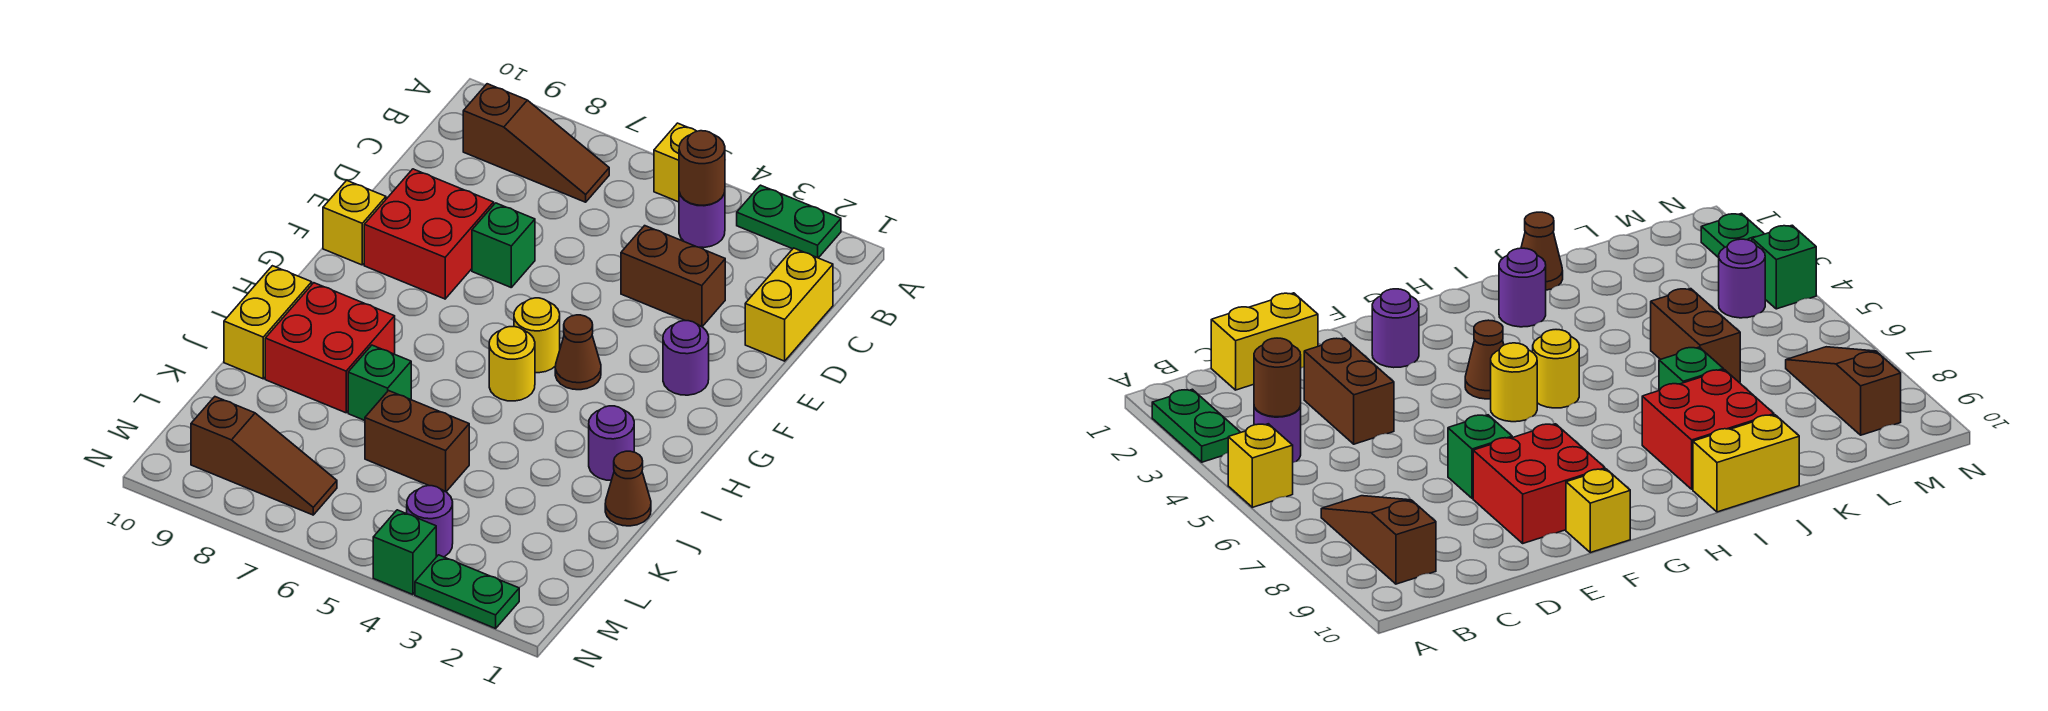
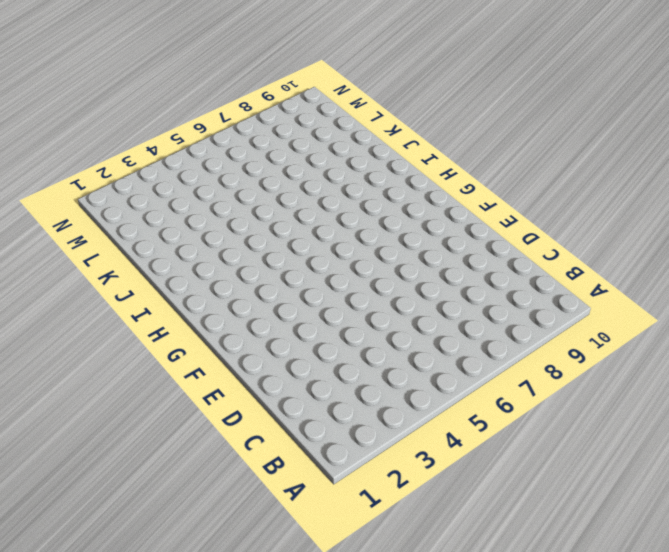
none -> green plate A2:A3 level 1
none -> yellow brick A5 level 1
none -> purple round brick B4 level 1

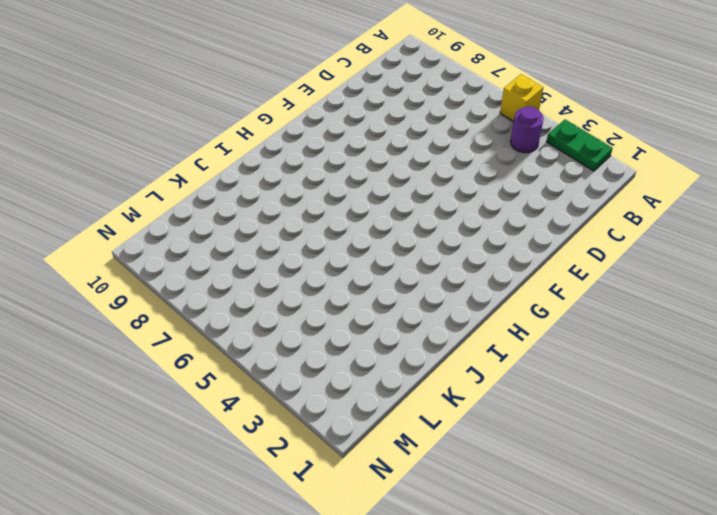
none -> brown slope B7:B9 level 1 top 9
none -> yellow brick C1:D1 level 1
none -> brown brick D3:D4 level 1

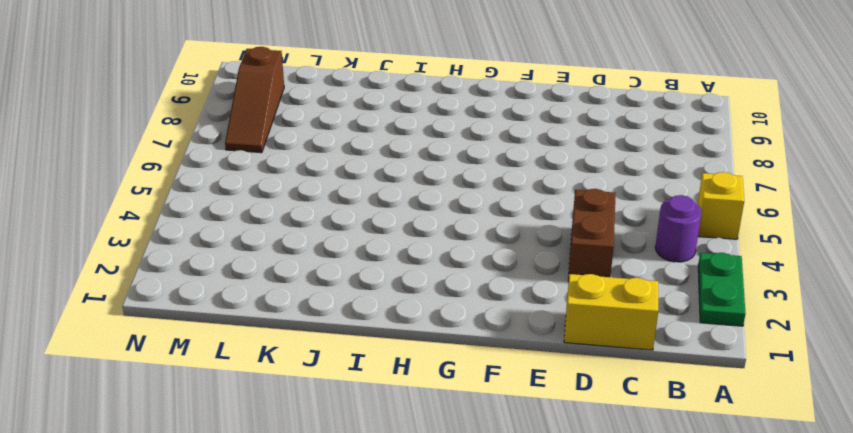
none -> brown slope B7:B9 level 1 top 9
none -> green brick E7 level 1
none -> red brick E8:F9 level 1

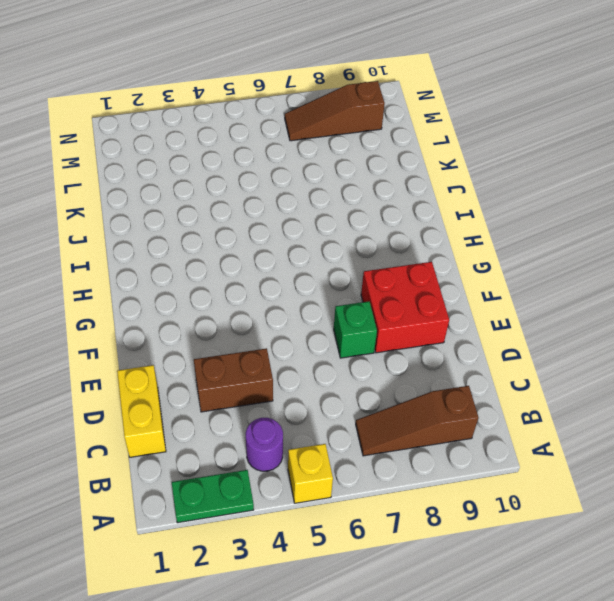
none -> purple round brick F2 level 1
none -> yellow brick F10 level 1
none -> brown cone G4 level 1

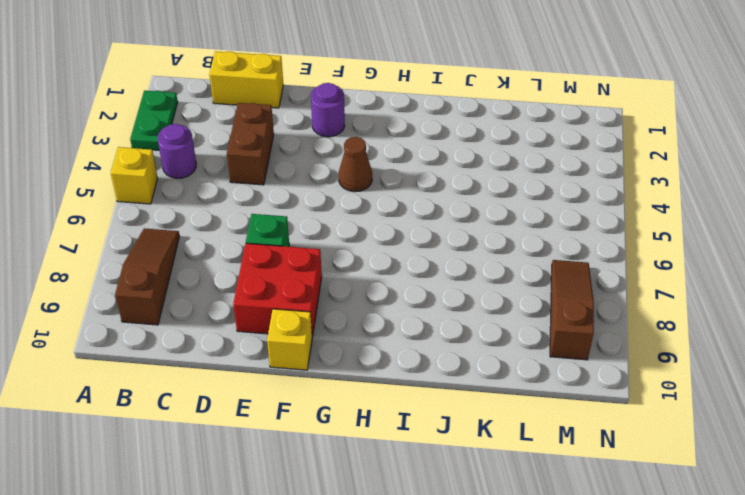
none -> yellow round brick G5 level 1
none -> yellow round brick H5 level 1
none -> purple round brick I2 level 1

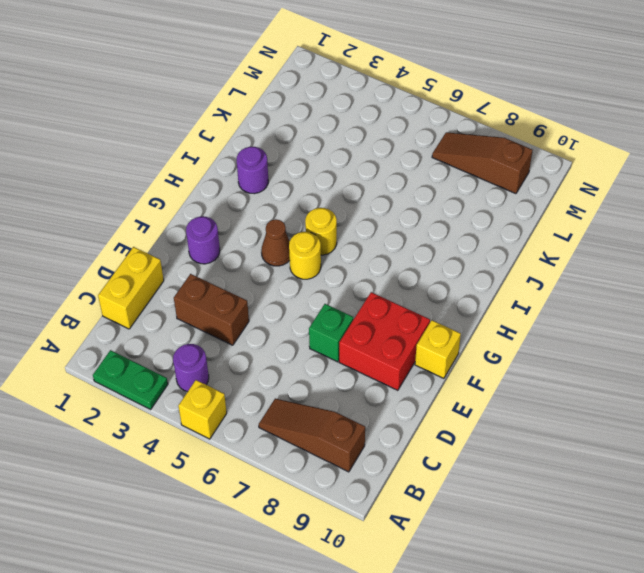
none -> red brick I8:J9 level 1
none -> yellow brick I10:J10 level 1
none -> brown cone J1 level 1

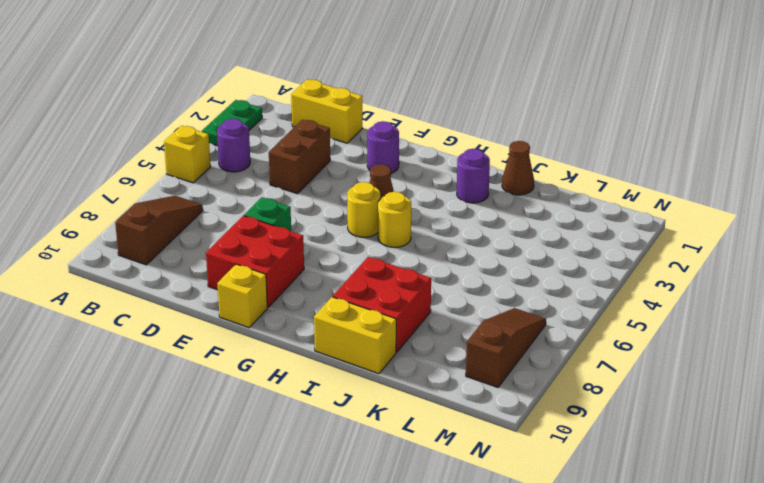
none -> green brick J7 level 1
none -> brown brick K5:K6 level 1
none -> purple round brick M4 level 1

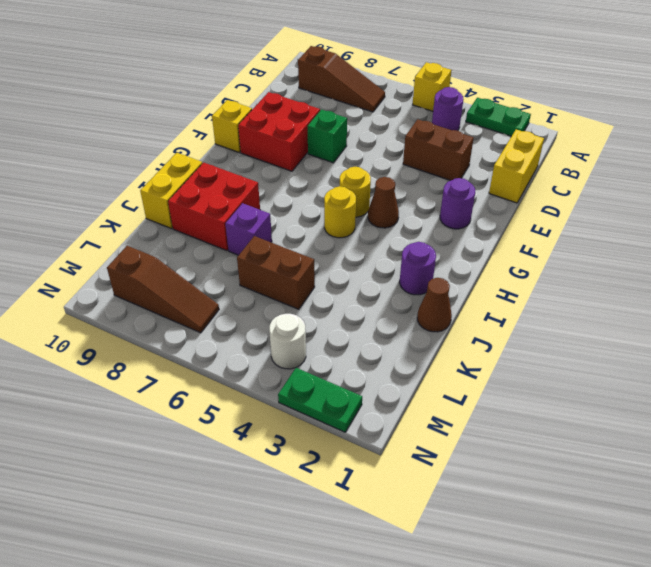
purple brick J7 level 1 -> green brick J7 level 1
white round brick M4 level 1 -> purple round brick M4 level 1
none -> green brick N4 level 1
none -> brown round brick B4 level 2

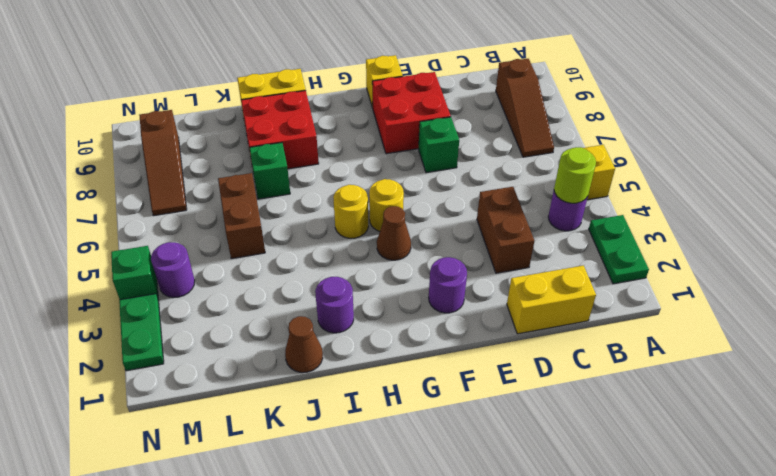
lime round brick B4 level 2 -> brown round brick B4 level 2

